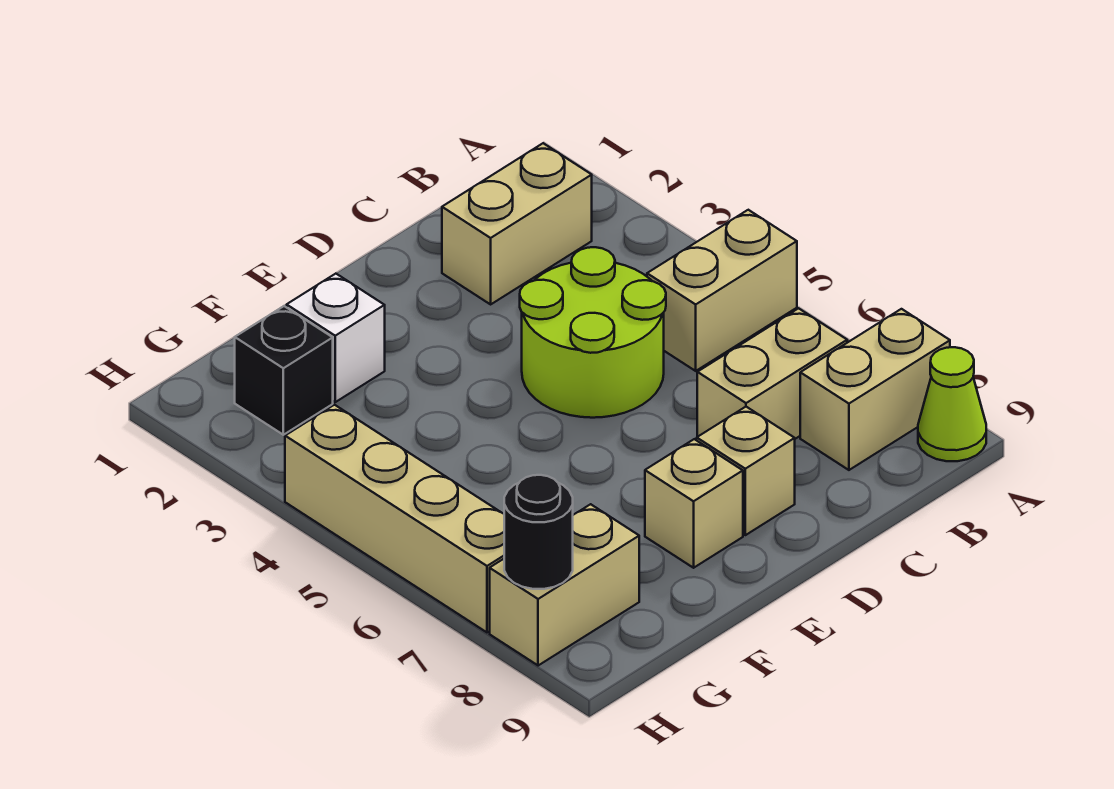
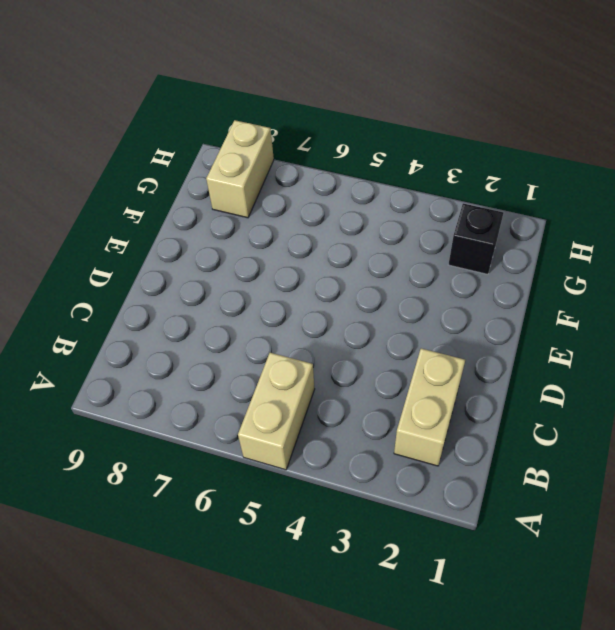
none -> tan brick A8:B8 level 1
none -> lime cone A9 level 1
none -> tan brick B7:C7 level 1

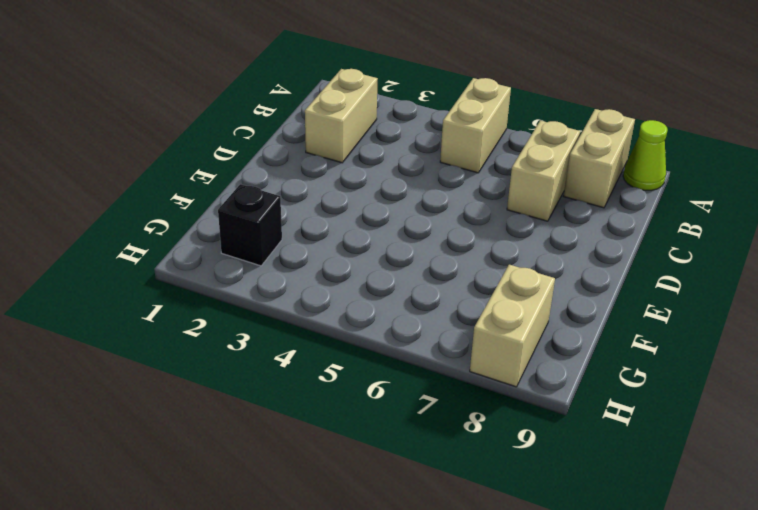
none -> lime round brick C4:D5 level 1
none -> tan brick D8 level 1
none -> tan brick E8 level 1

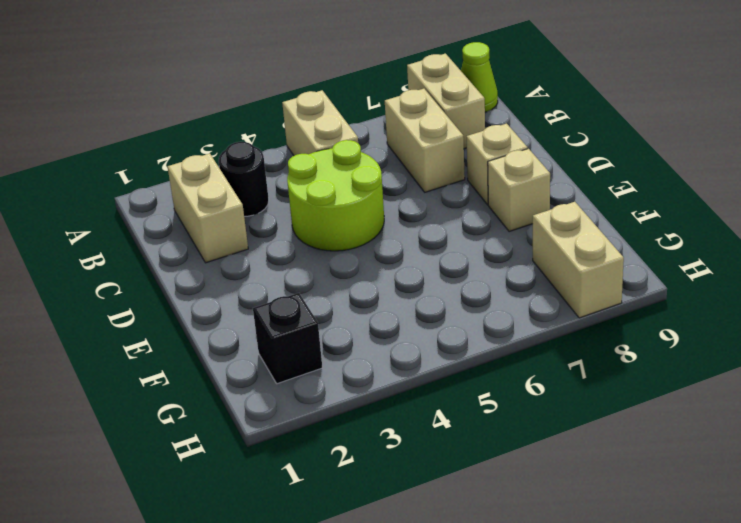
black round brick B3 level 1 -> black round brick H8 level 2
none -> white brick F2 level 1
none -> tan brick H4:H7 level 1

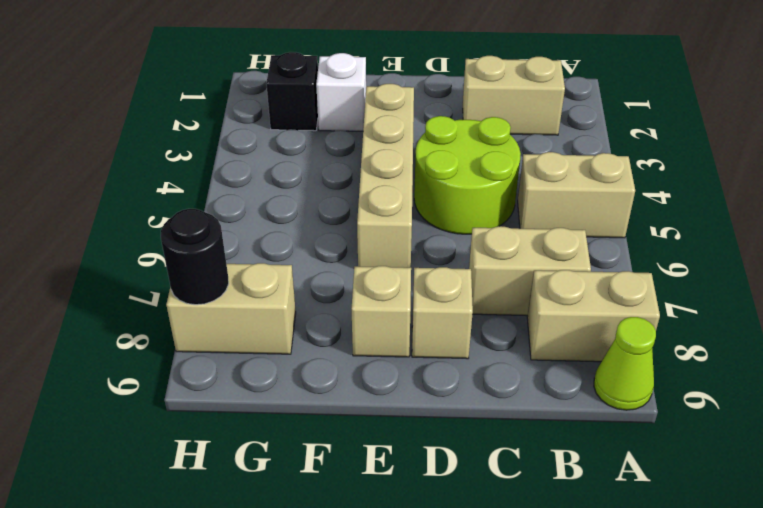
tan brick E3:E6 level 1 -> tan brick H4:H7 level 1

